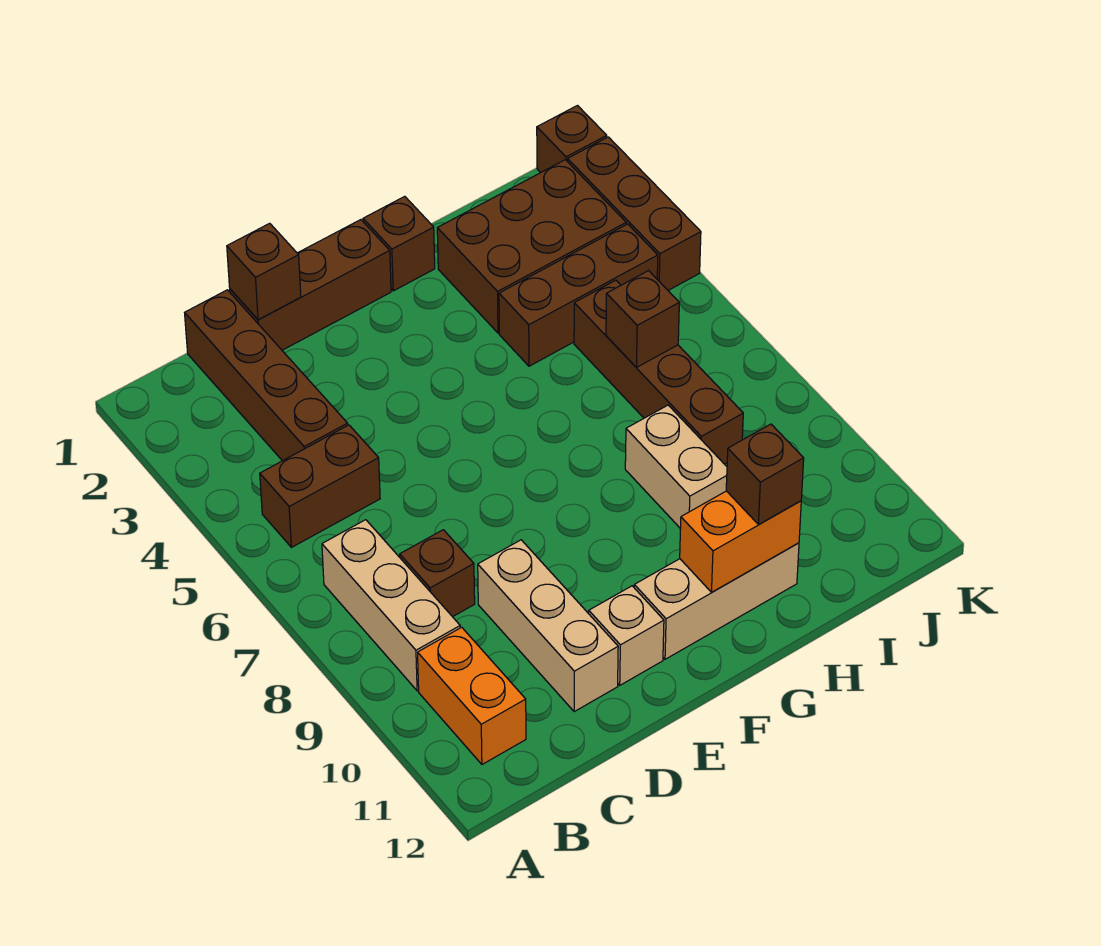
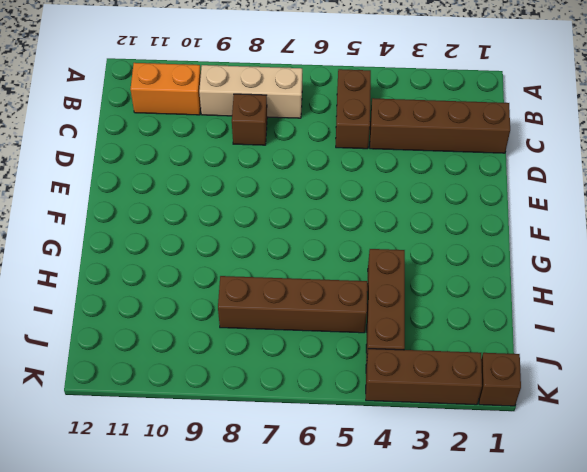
none -> brown brick D1:F1 level 1
none -> tan brick D9:D11 level 1
none -> tan brick E11 level 1

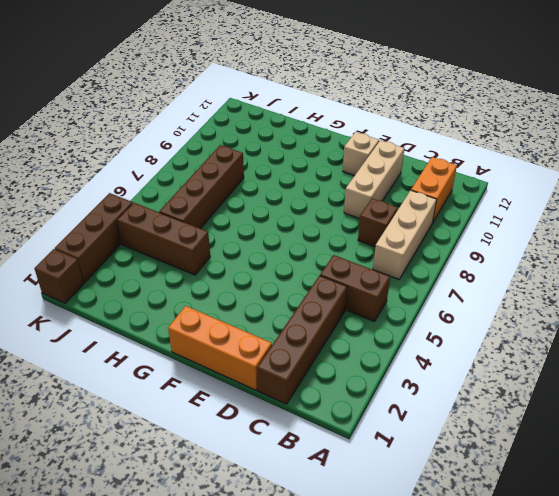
orange brick D1:F1 level 1 -> brown brick D1:F1 level 1
none -> tan brick F11:H11 level 1
none -> brown brick G1 level 1
none -> brown brick H2:J3 level 1

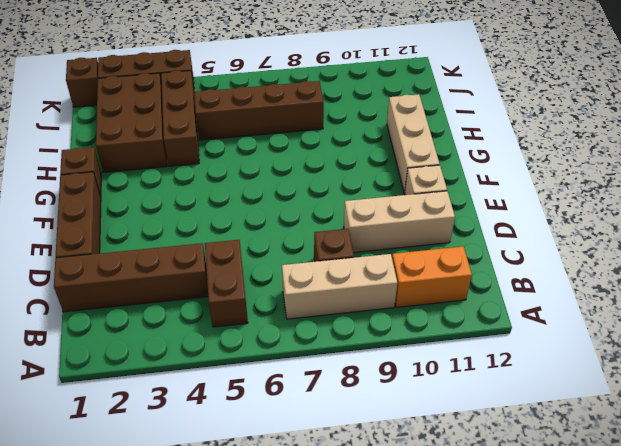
none -> tan brick H8:H9 level 1
none -> brown brick D1 level 2
none -> orange brick G11:H11 level 2

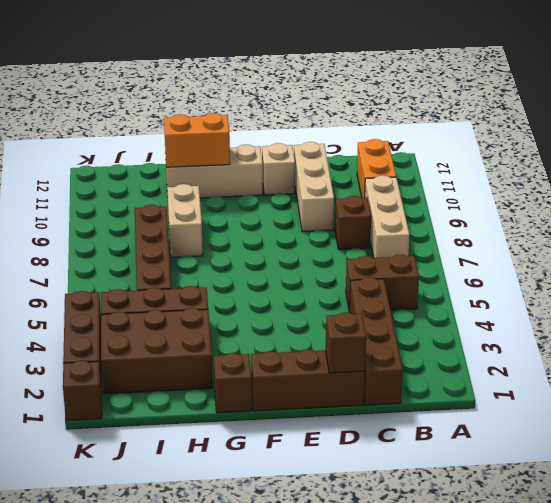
none -> brown brick I6 level 2
none -> brown brick H11 level 3

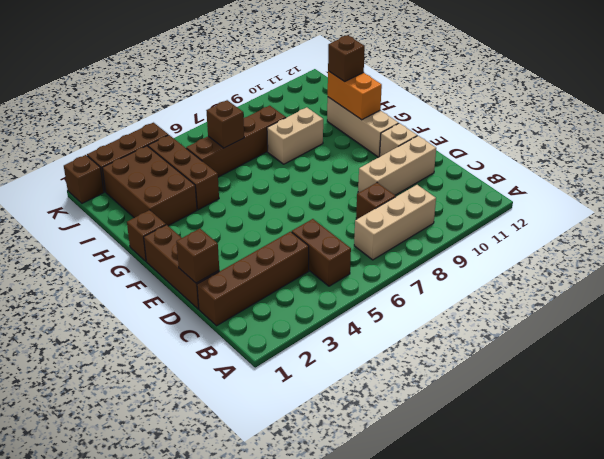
none -> orange brick B10:B11 level 1

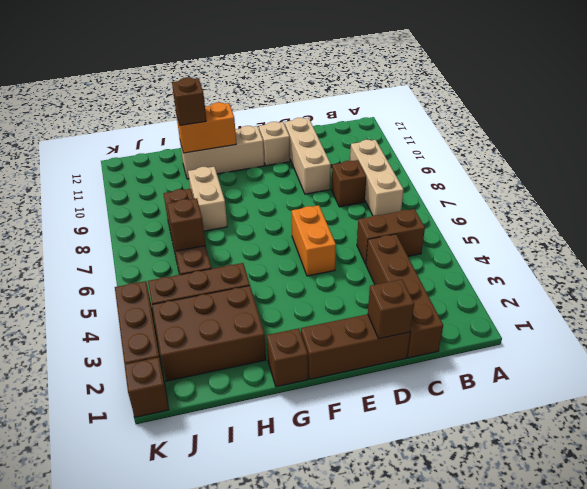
orange brick E5:E6 level 1 -> orange brick B10:B11 level 1

